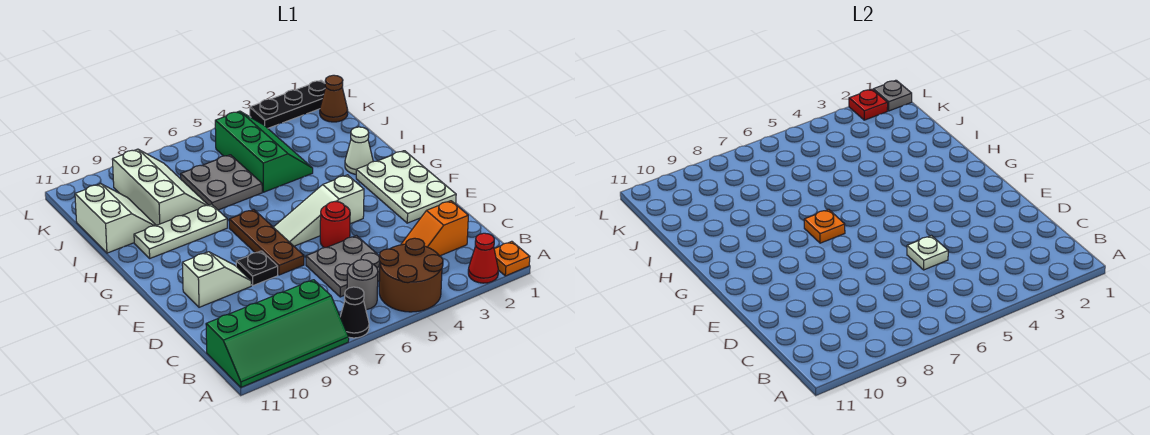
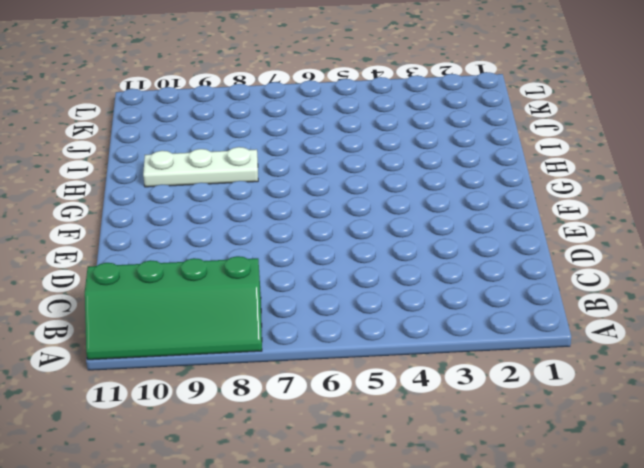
none -> orange plate A1 level 1
none -> red cone A2 level 1
none -> brown round brick A4:B5 level 1

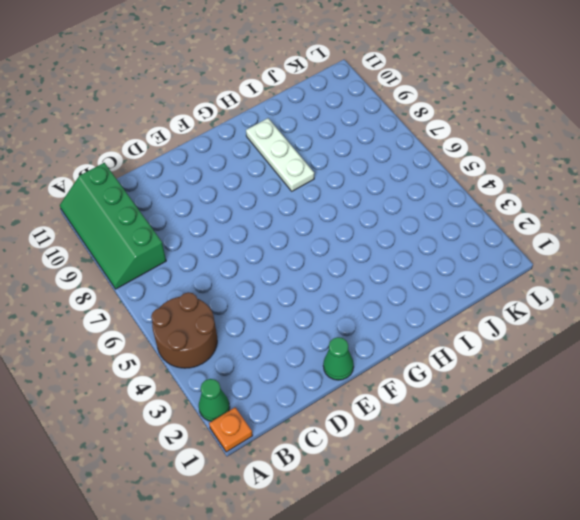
green cone A2 level 1 -> red cone A2 level 1
green cone E1 level 1 -> white plate E1:G2 level 1
none -> black cone A7 level 1
none -> grey round brick B6 level 1
none -> orange slope C2:C3 level 1 top 2

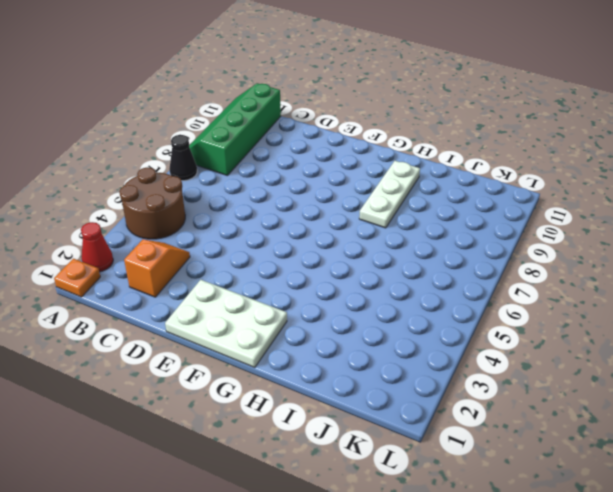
none -> grey round brick B6 level 1
none -> grey plate C5:D6 level 1
none -> red round brick E5 level 1

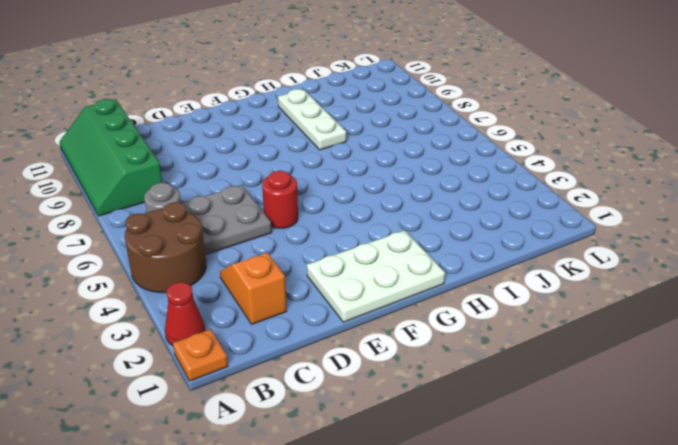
none -> black cone A7 level 1
none -> brown plate E7:G7 level 1
none -> black plate E8 level 1

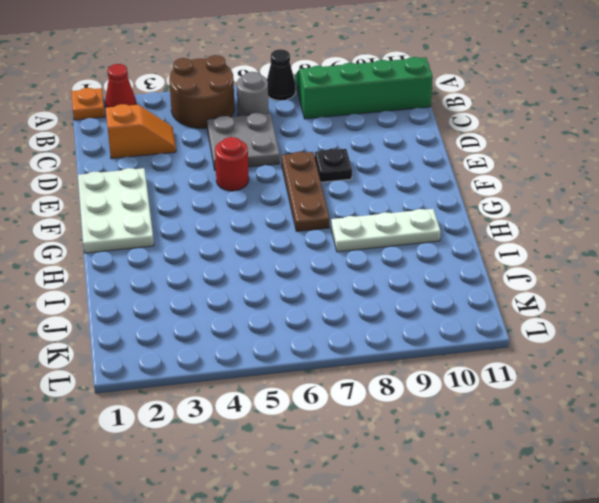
none -> white slope E9:E10 level 1 top 10
none -> white slope F4:F6 level 1 top 4
none -> white cone H2 level 1

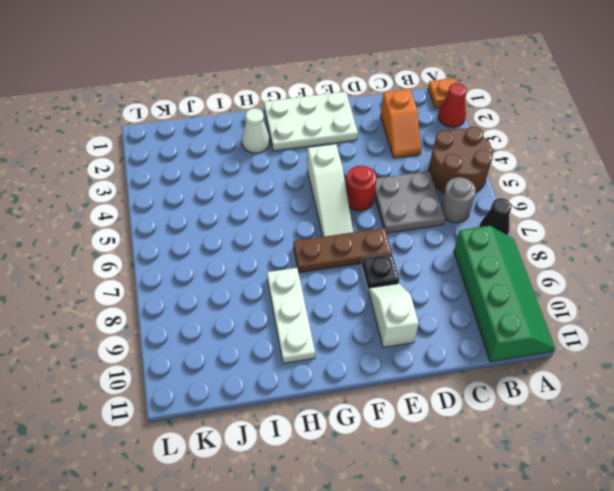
none -> green slope I4:K5 level 1 top 5
none -> grey plate I6:J7 level 1
none -> white slope I8:K9 level 1 top 9

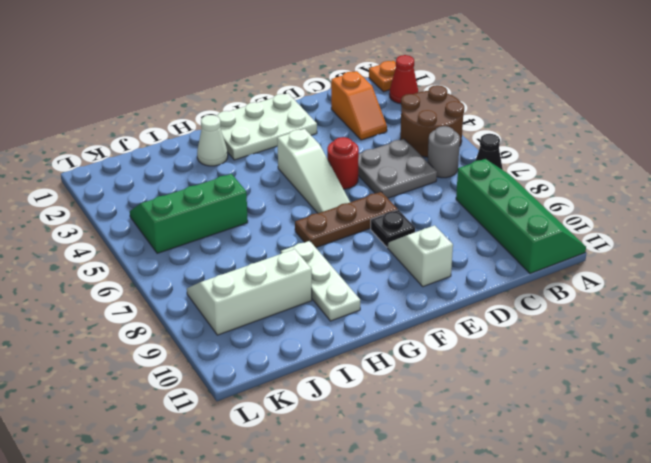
none -> grey plate I6:J7 level 1
none -> white slope I10:J11 level 1 top 11
none -> brown cone K1 level 1

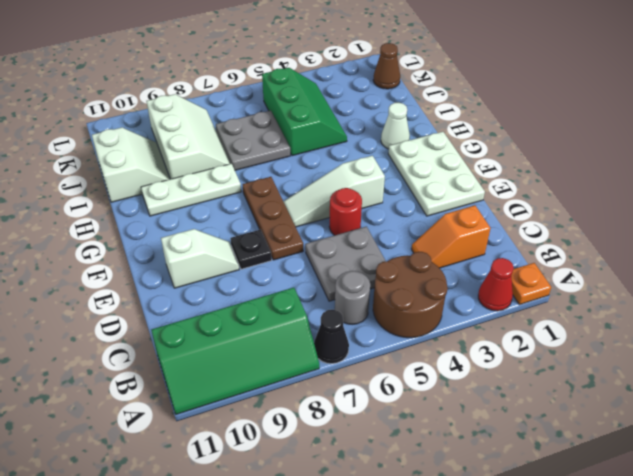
none -> black plate L1:L3 level 1
none -> white plate D5 level 2
none -> orange plate G7 level 2

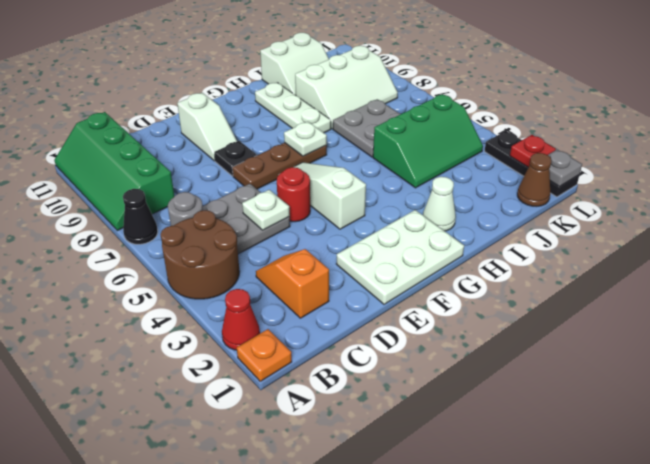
white plate G7 level 2 -> orange plate G7 level 2

